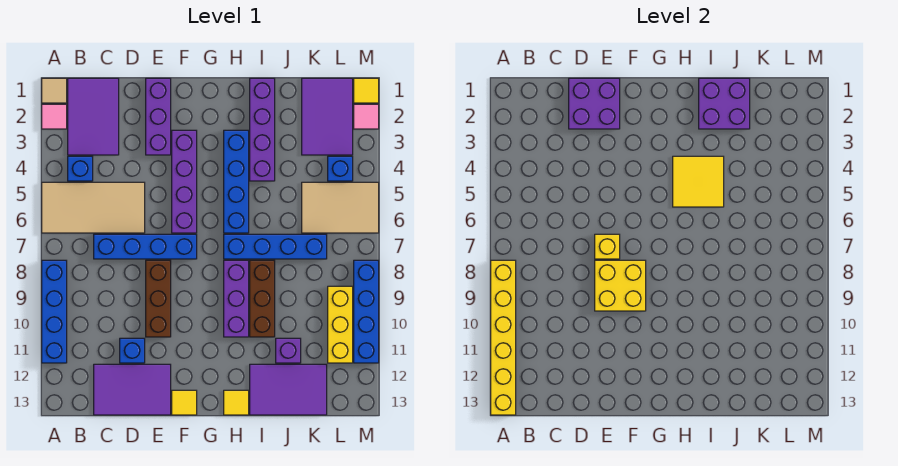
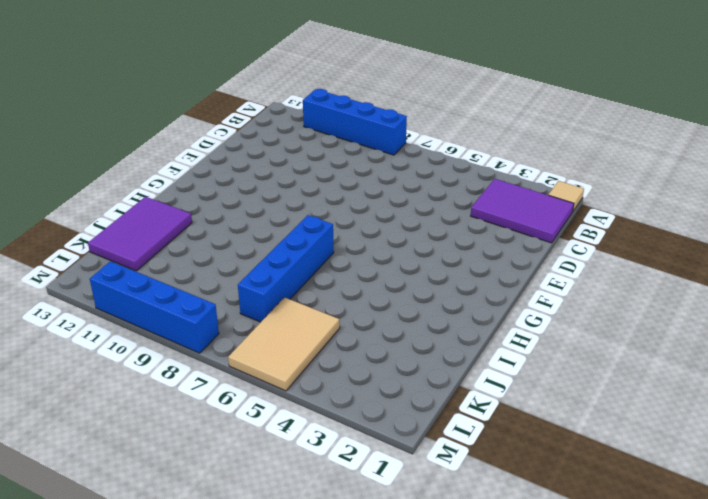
none -> pink tile A2 level 1
none -> tan tile A5:D6 level 1
none -> blue brick B4 level 1
none -> blue brick C7:F7 level 1

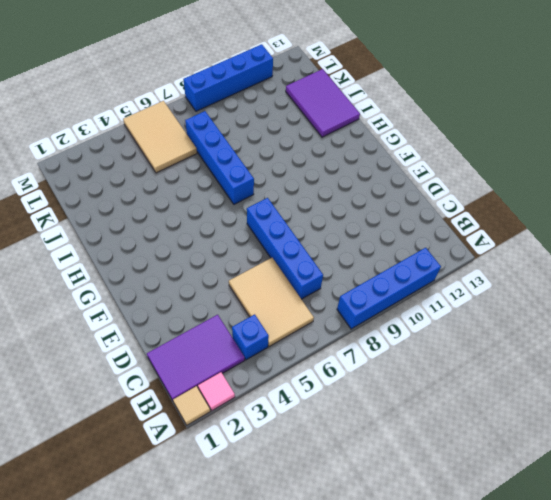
tan tile B5:D6 level 1 -> tan tile A5:D6 level 1
none -> purple tile C12:E13 level 1
none -> blue brick D11 level 1
none -> purple brick E1:E3 level 1
none -> brown brick E8:E10 level 1

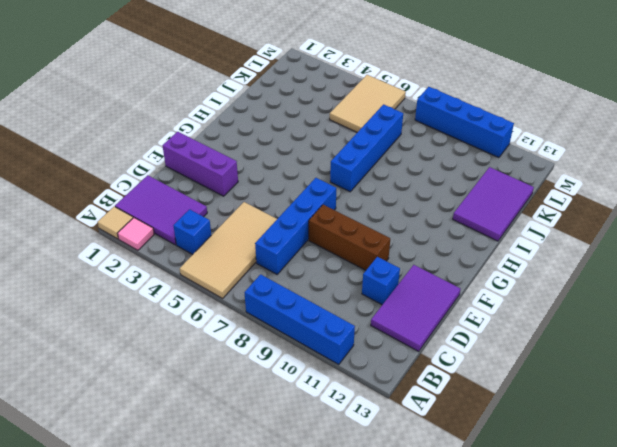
none -> purple brick F3:F6 level 1
none -> yellow tile F13 level 1
none -> blue brick H3:H6 level 1
none -> purple brick H8:H10 level 1

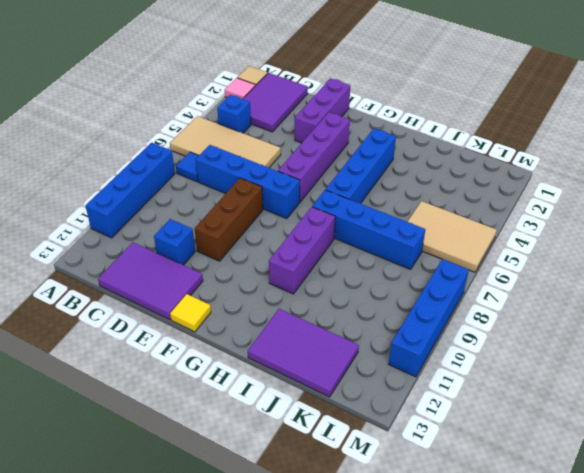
blue tile B7 level 1 -> none
none -> yellow tile H13 level 1
none -> purple brick I1:I4 level 1
none -> brown brick I8:I10 level 1
none -> purple brick J11 level 1

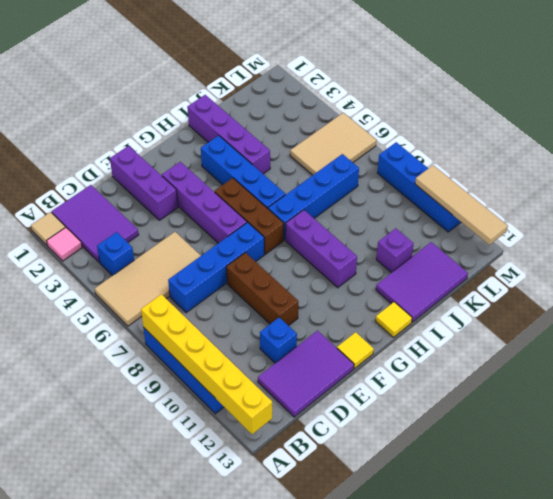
brown brick G5:G7 level 1 -> brown brick I8:I10 level 1
tan tile M10:M13 level 2 -> none
none -> purple tile K1:L3 level 1
none -> blue brick L4 level 1
none -> yellow brick L9:L11 level 1
none -> yellow tile M1 level 1

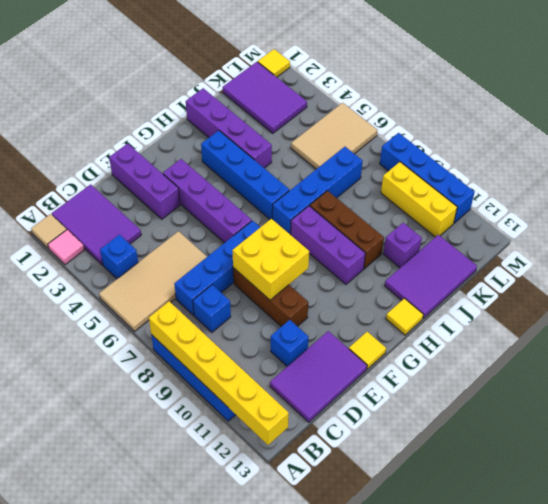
blue brick C8 level 1 -> blue brick L4 level 1
none -> pink tile M2 level 1
none -> purple brick D1:E2 level 2
none -> yellow brick E7 level 2
none -> yellow tile H4:I5 level 2

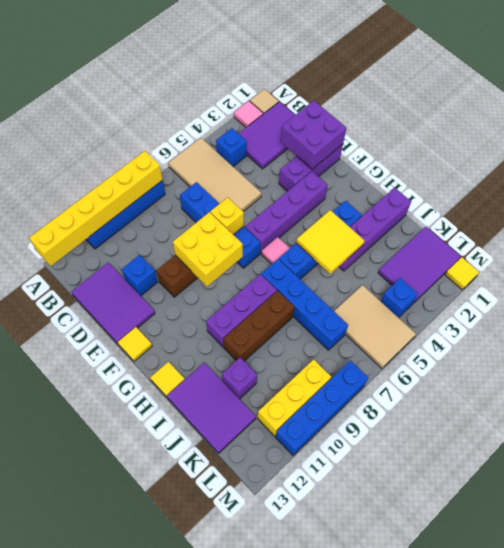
pink tile G6 level 1 -> pink tile M2 level 1
none -> purple brick I1:J2 level 2

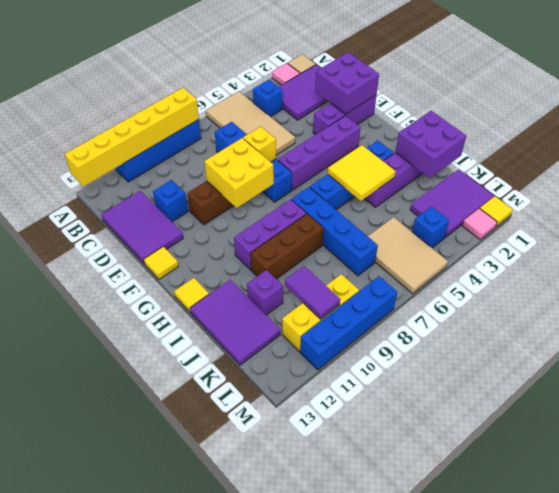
purple tile K10:L10 level 2 -> none

